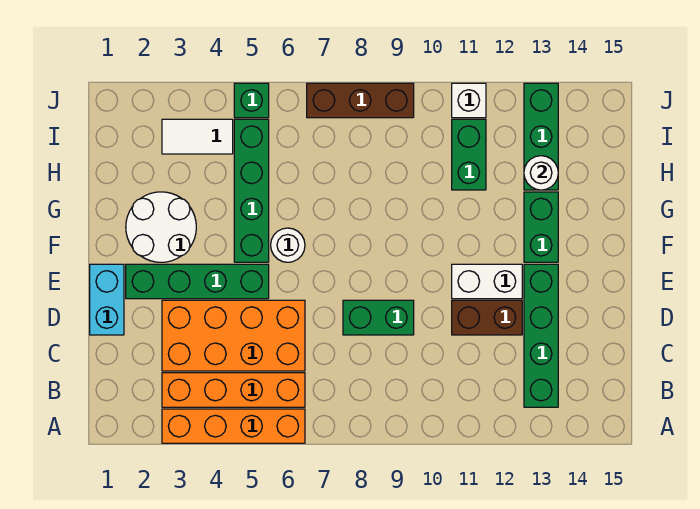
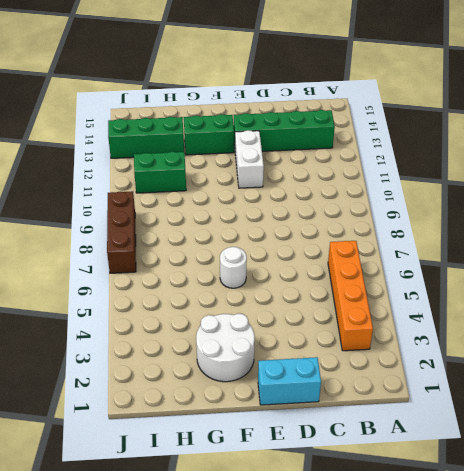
none -> orange brick A3:A6 level 1
none -> orange brick C3:D6 level 1
none -> green brick D8:D9 level 1

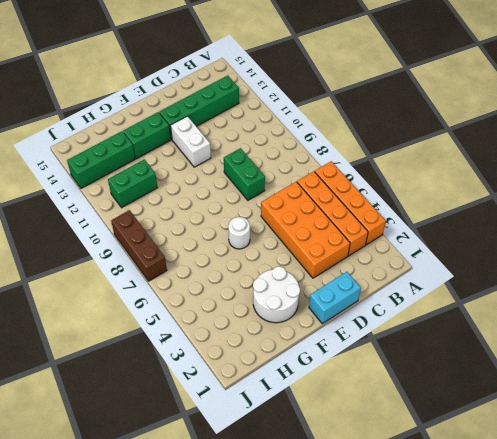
none -> brown brick D11:D12 level 1
none -> green brick E2:E5 level 1
none -> green brick F5:I5 level 1

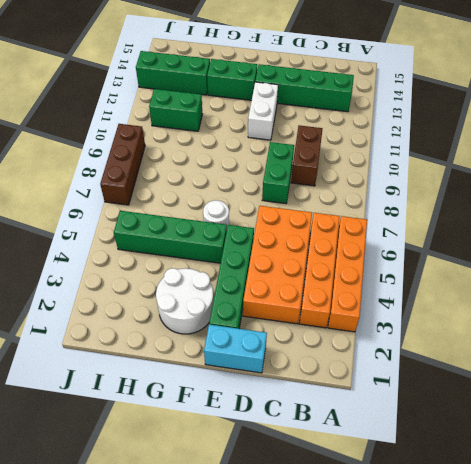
brown brick C9:C10 level 1 -> brown brick D11:D12 level 1
none -> white tile I3:I4 level 1
none -> green brick J5 level 1
none -> white brick J11 level 1

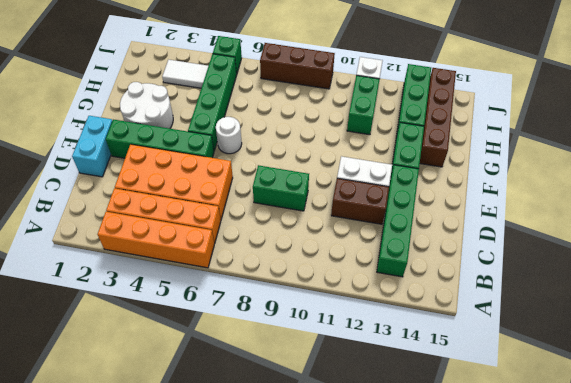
brown brick G14:J14 level 1 -> none
none -> white round brick H13 level 2

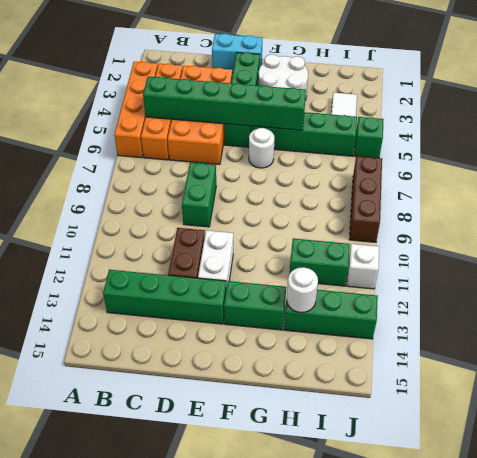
green brick B5:G5 level 2 -> none

